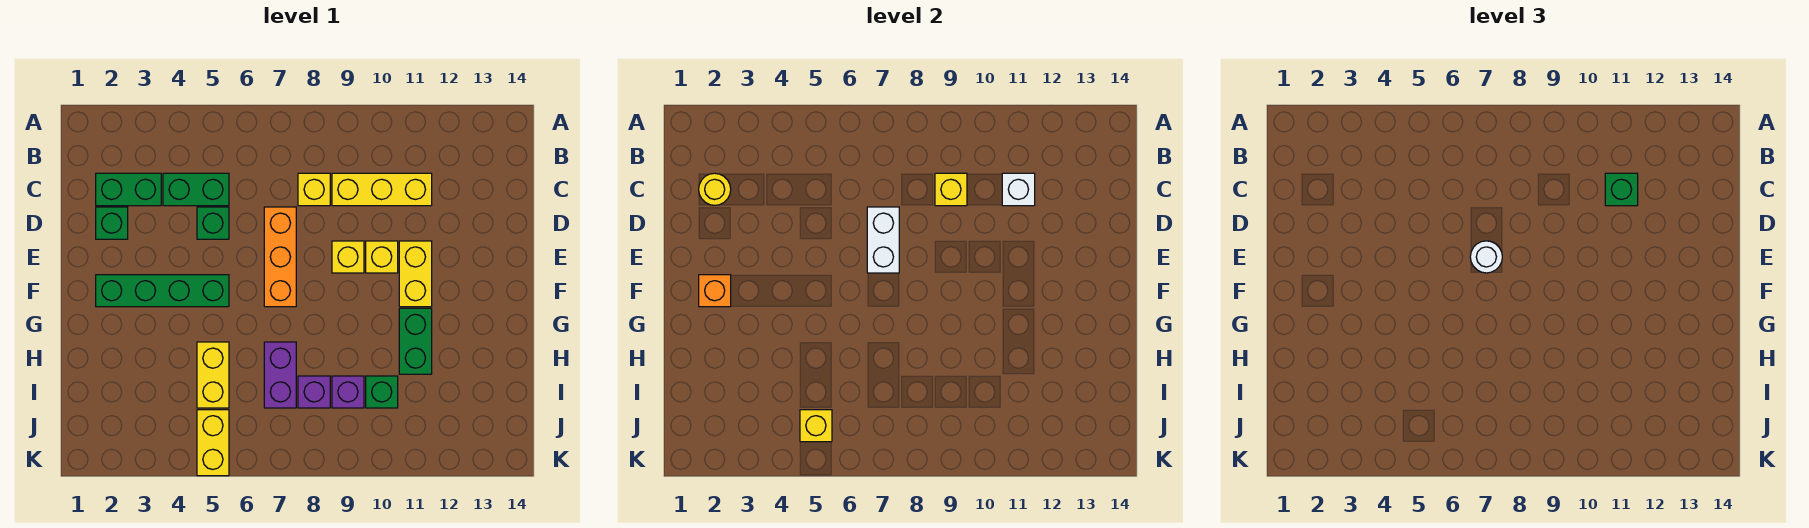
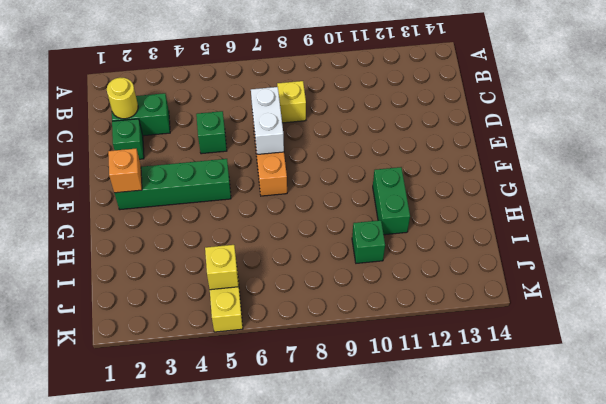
none -> green brick C4:C5 level 1
none -> yellow brick C9:C11 level 1
none -> yellow brick E9 level 1

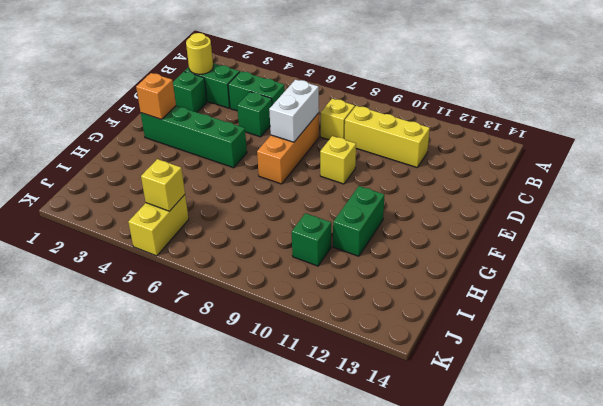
none -> yellow brick E10 level 1
none -> yellow brick E11:F11 level 1
none -> yellow brick H5:I5 level 1

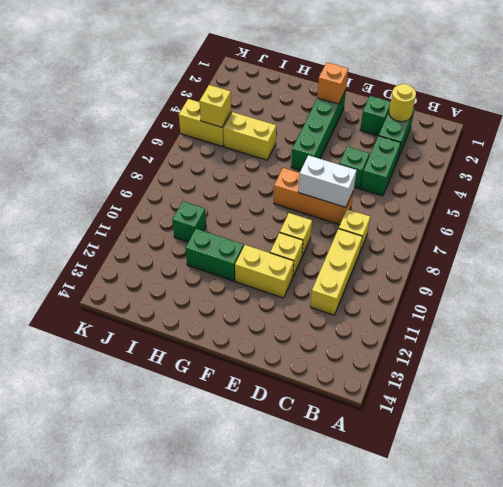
none -> purple brick H7:I7 level 1
none -> purple brick I8 level 1
none -> purple brick I9 level 1

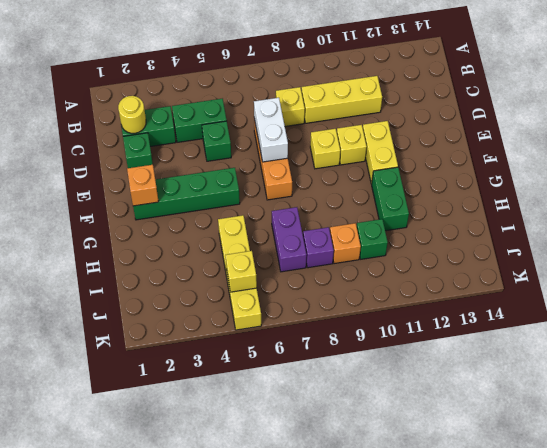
orange brick I9 level 1 -> purple brick I9 level 1
none -> yellow brick C9 level 2
none -> white brick C11 level 2
none -> green brick C11 level 3

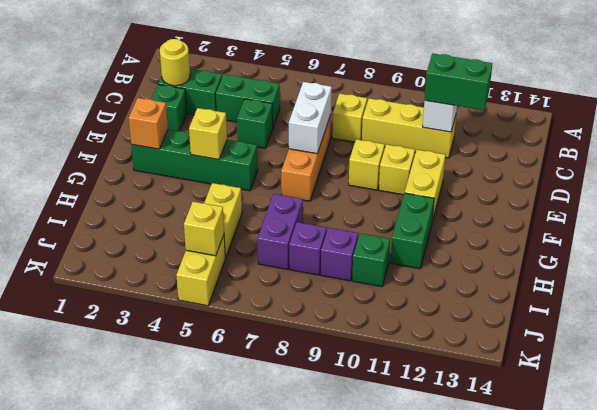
green brick C11:C12 level 3 -> green brick C11 level 3
yellow brick F4 level 2 -> yellow brick C9 level 2
none -> white round brick E7 level 3

